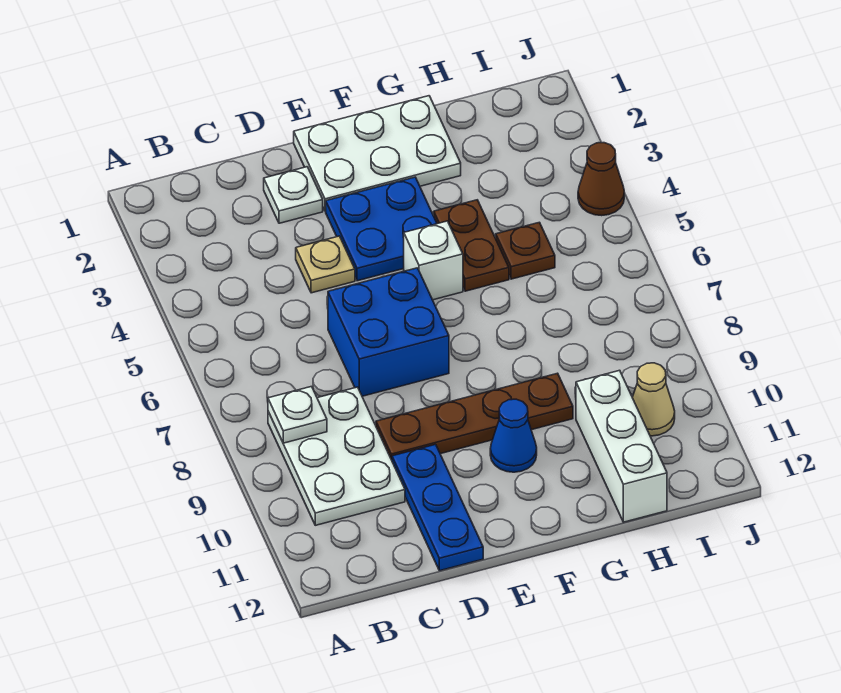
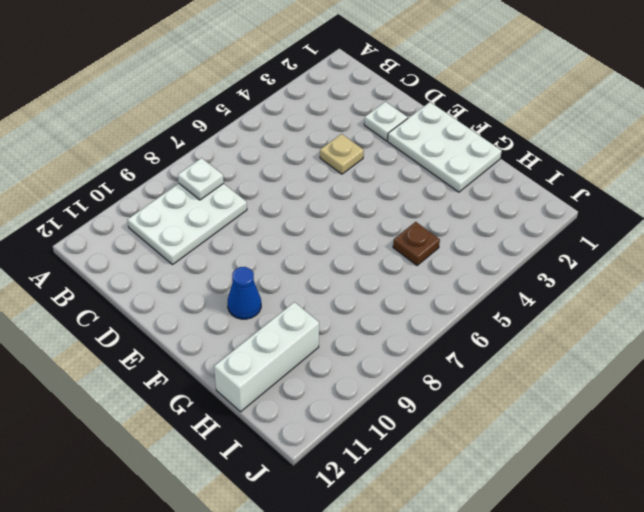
none -> blue brick D6:E7 level 1
none -> brown plate D9:G9 level 1
none -> blue plate D10:D12 level 1

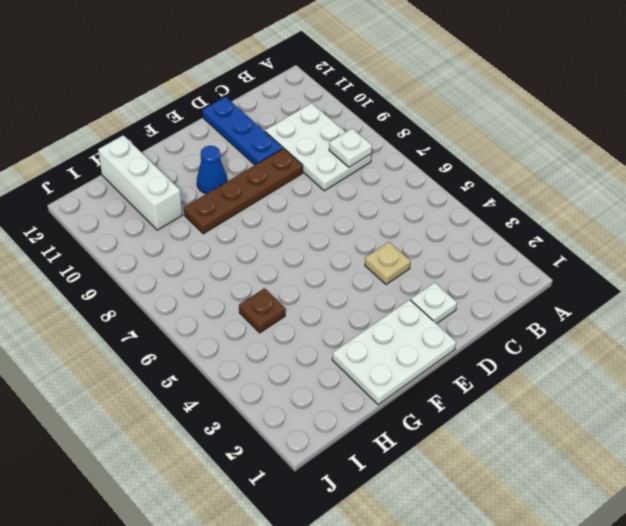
none -> blue brick D6:E7 level 1
none -> blue plate E3:F4 level 1
none -> white brick F5 level 1

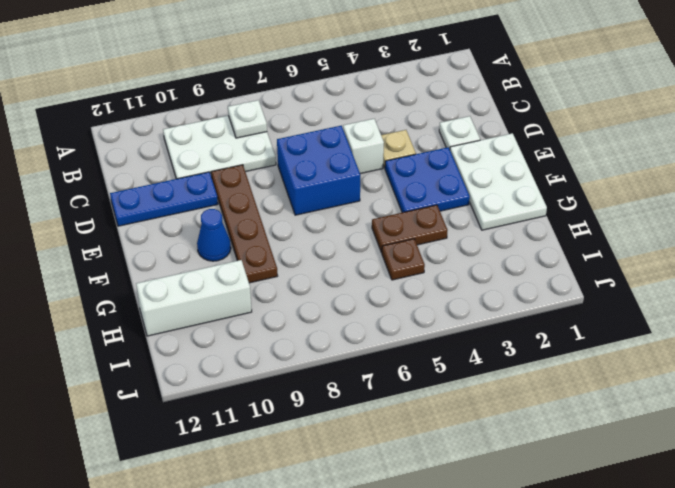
white brick D5 level 1 -> white brick F5 level 1
none -> tan cone I10 level 1
none -> brown cone J4 level 1

